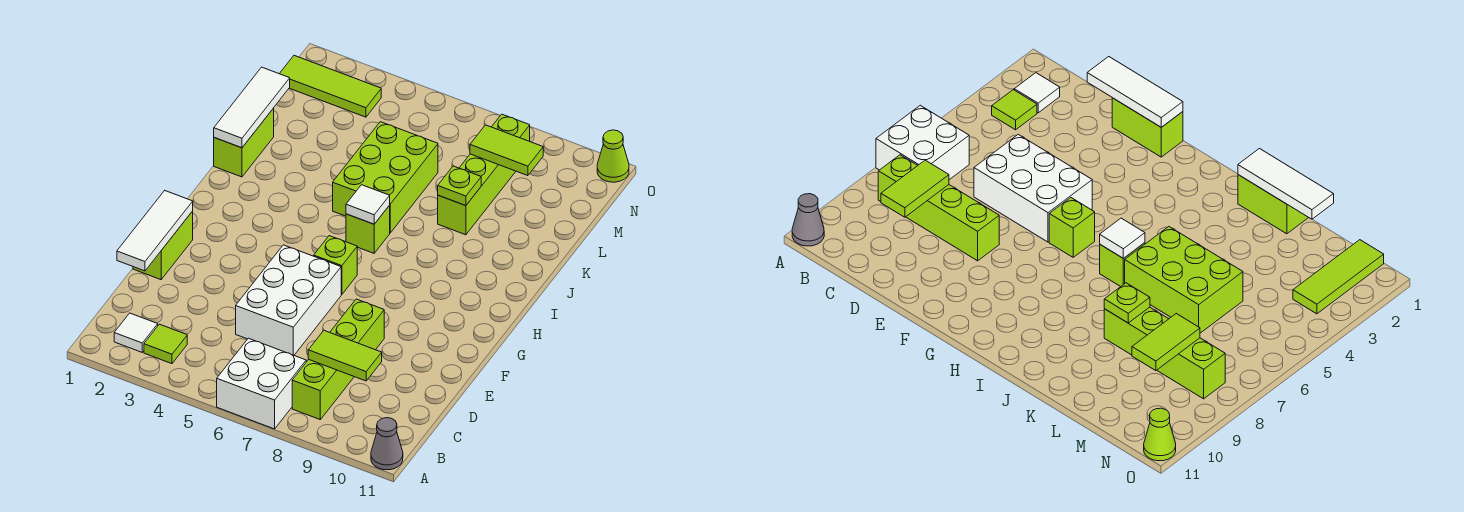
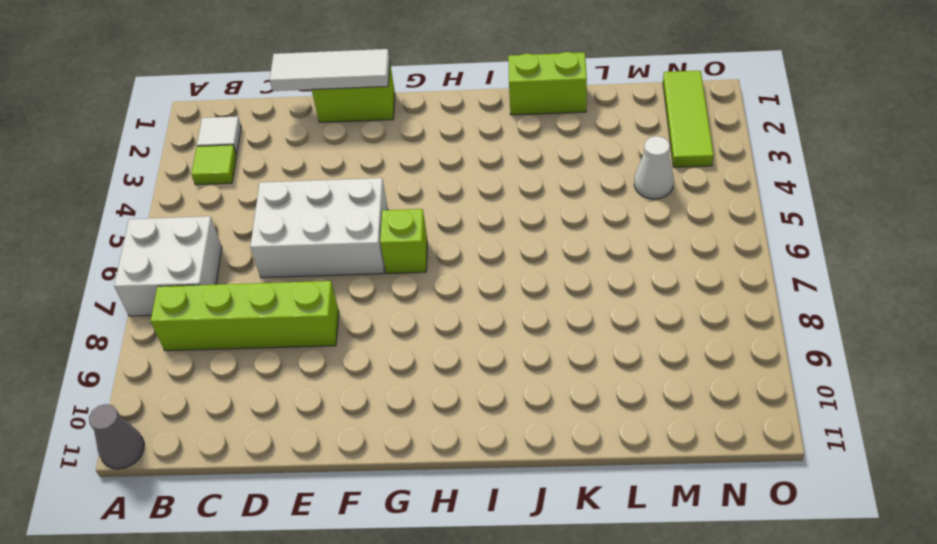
white cone M4 level 1 -> none
none -> lime brick I6 level 1
none -> lime brick J5:L6 level 1
none -> lime brick K8:N8 level 1

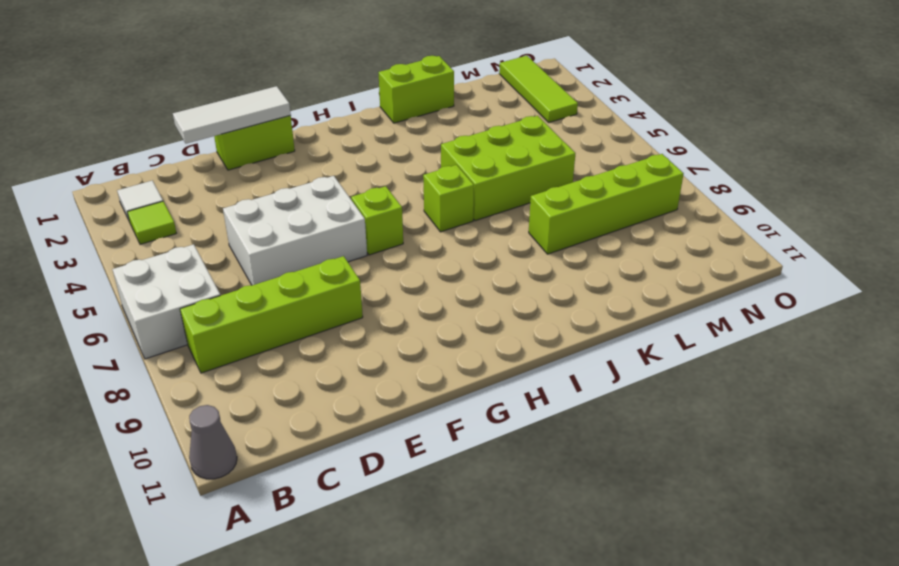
none -> lime cone O11 level 1
none -> lime tile C8:C9 level 2
none -> white tile I6 level 2

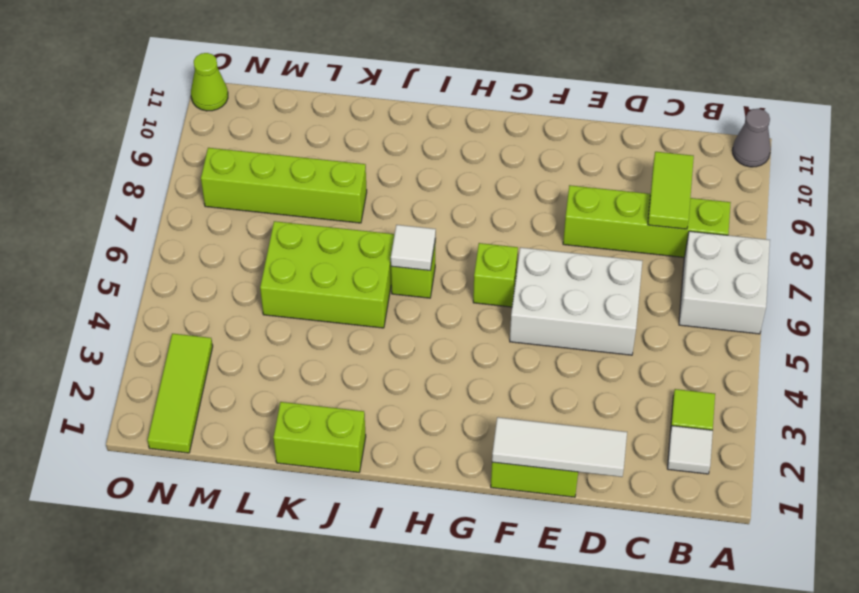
none -> white tile J1:L1 level 2
none -> lime plate K8 level 2
none -> lime tile M8:M9 level 2

